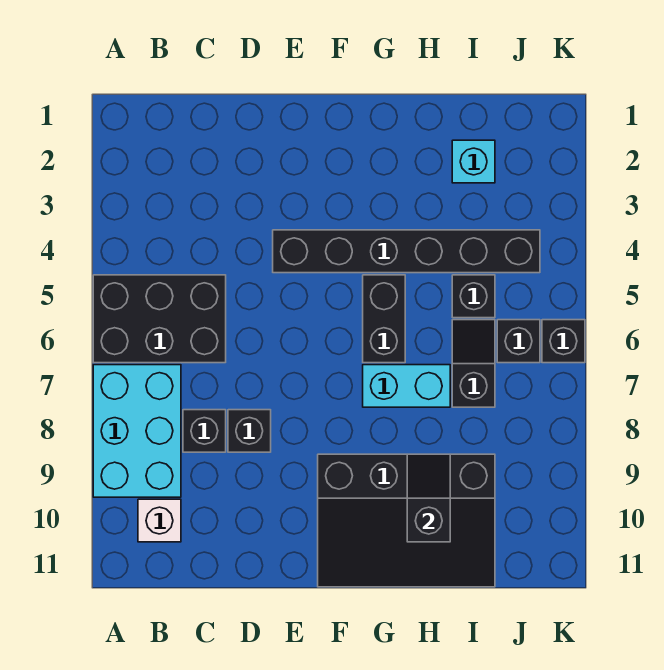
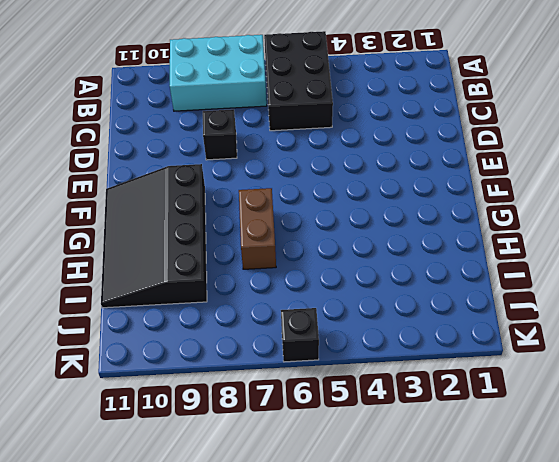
brown brick G7:H7 level 1 -> cyan brick G7:H7 level 1
none -> white brick B10 level 1
none -> black brick C8 level 1
none -> black brick E4:J4 level 1

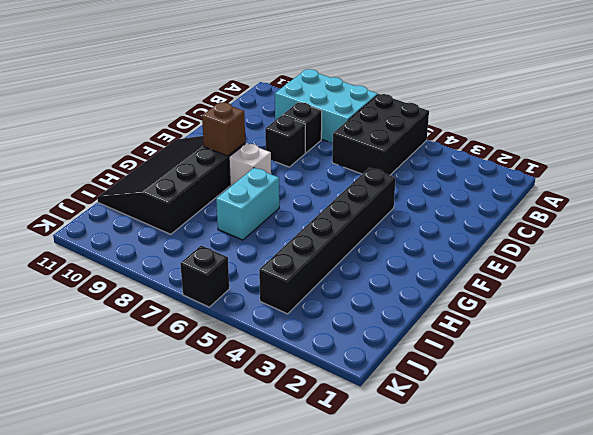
white brick F8 level 1 -> white brick B10 level 1
brown brick F9 level 2 -> none
none -> black brick G5:G6 level 1
none -> cyan brick I2 level 1
none -> black brick I5 level 1

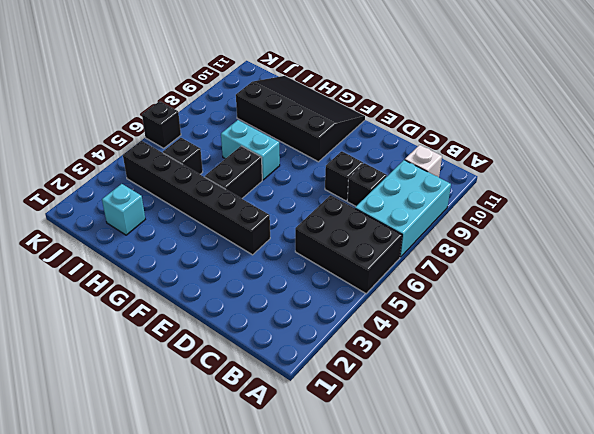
none -> black slope I6:I7 level 1 top 7
none -> black brick J6 level 1
none -> black slope H9:H10 level 2 top 10

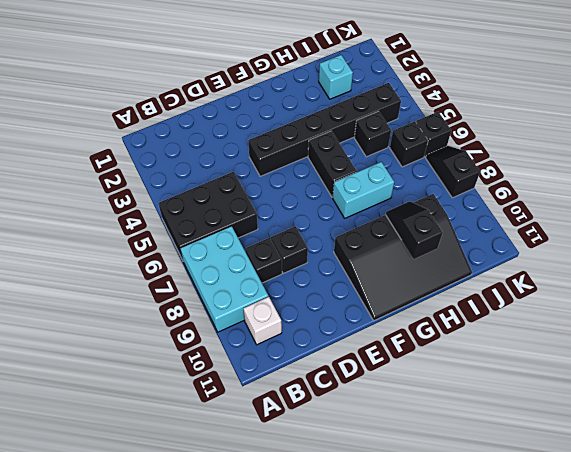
black slope K7:K8 level 1 top 8 -> black slope I6:I7 level 1 top 7

